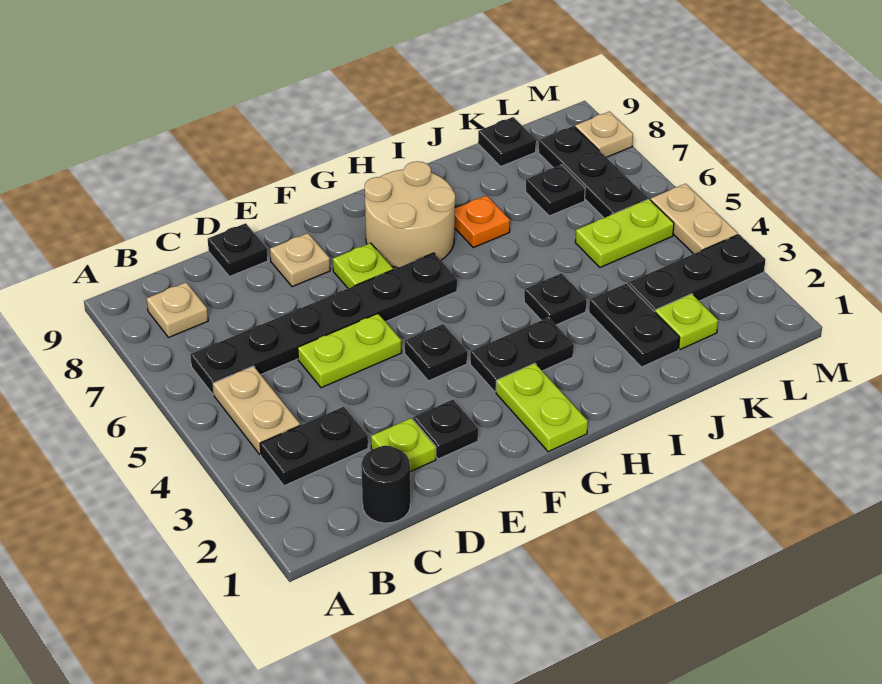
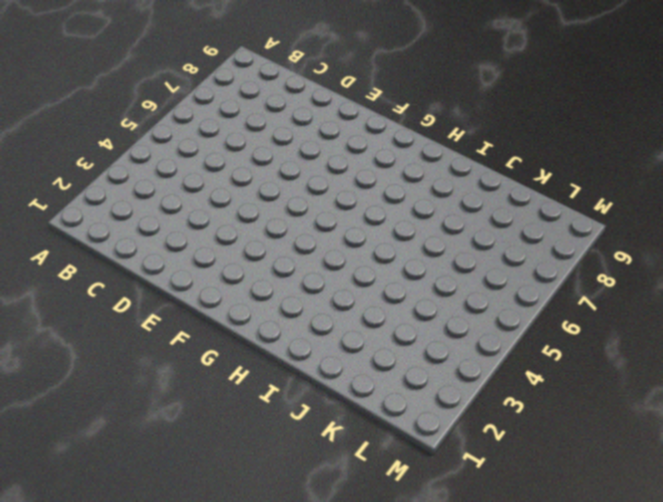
none -> black plate B3:C3 level 1
none -> tan plate B4:B5 level 1
none -> black plate B6:G6 level 1

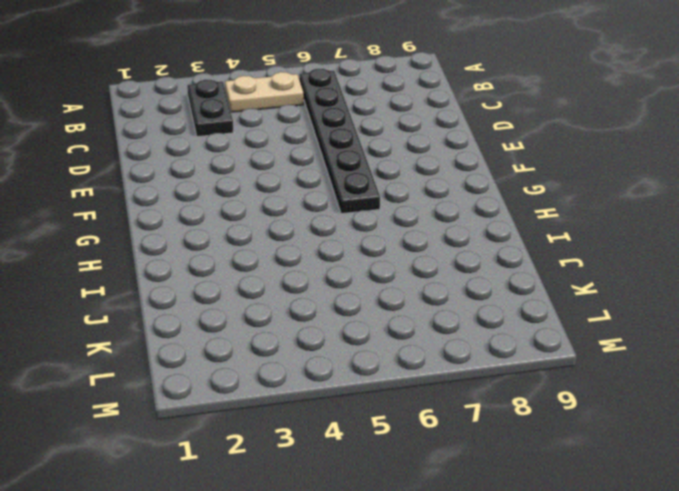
none -> tan plate B8 level 1
none -> black round brick C1 level 1
none -> lime plate D2 level 1

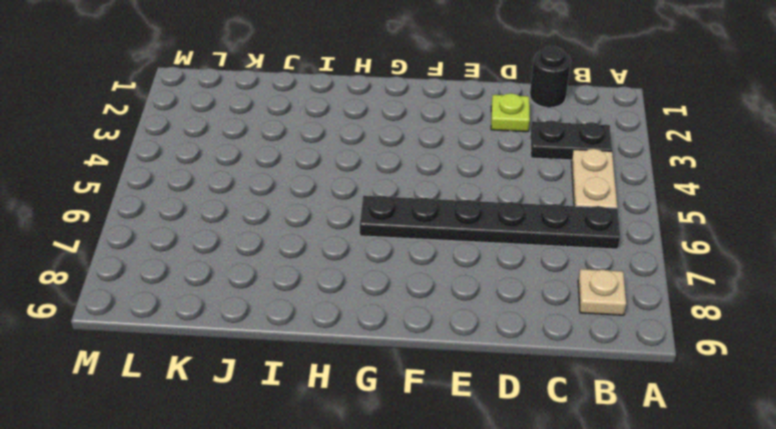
none -> lime plate D5:E5 level 1
none -> black plate D9 level 1
none -> black plate E2 level 1

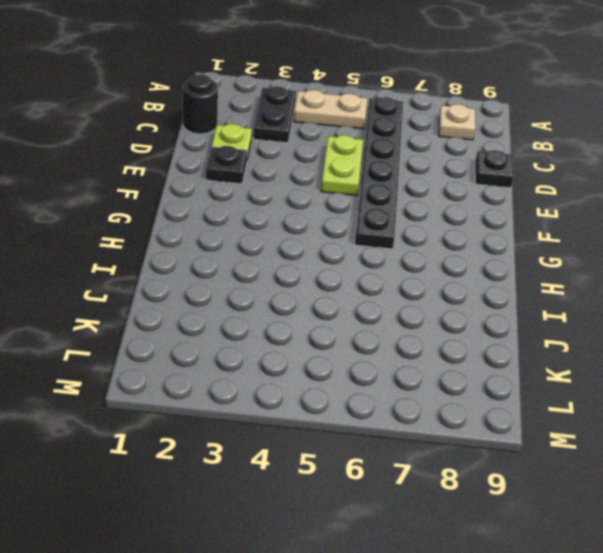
none -> tan plate E8 level 1
none -> black plate F4 level 1
none -> lime plate F7 level 1

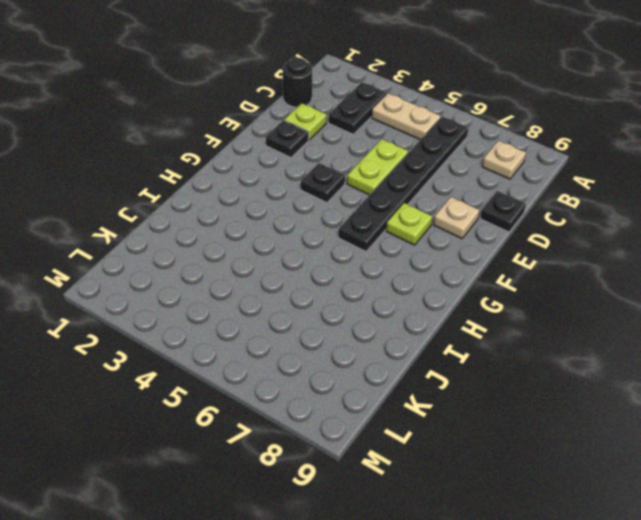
none -> lime plate G1:G2 level 1
none -> black plate G3:H3 level 1
none -> tan round brick G7:H8 level 1

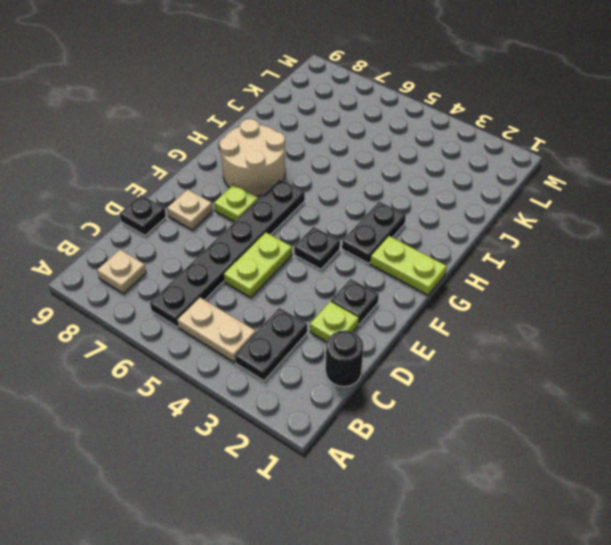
none -> black plate I4 level 1
none -> orange plate I7 level 1
none -> black plate J2:J3 level 1

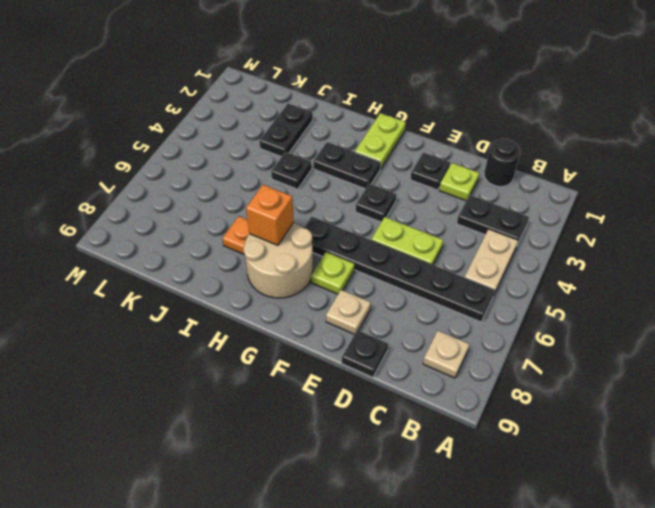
orange brick H7 level 2 -> none
none -> lime plate K2 level 1
none -> black plate K3:M3 level 1
none -> lime plate K5:L5 level 1

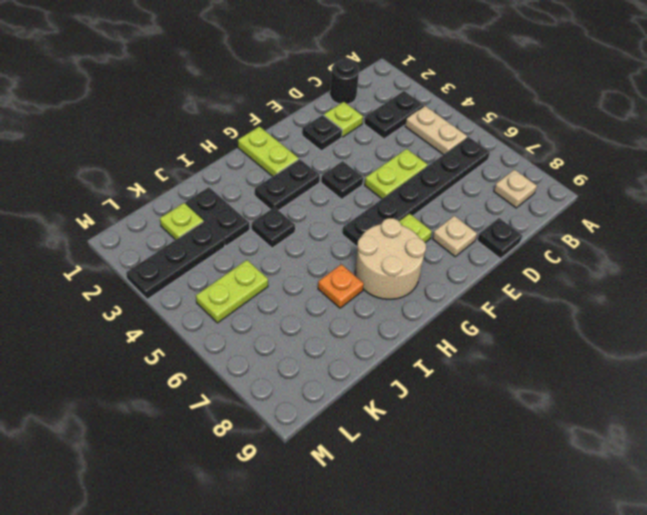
none -> black plate K7 level 1
none -> black plate K9 level 1
none -> black plate L6:L8 level 1

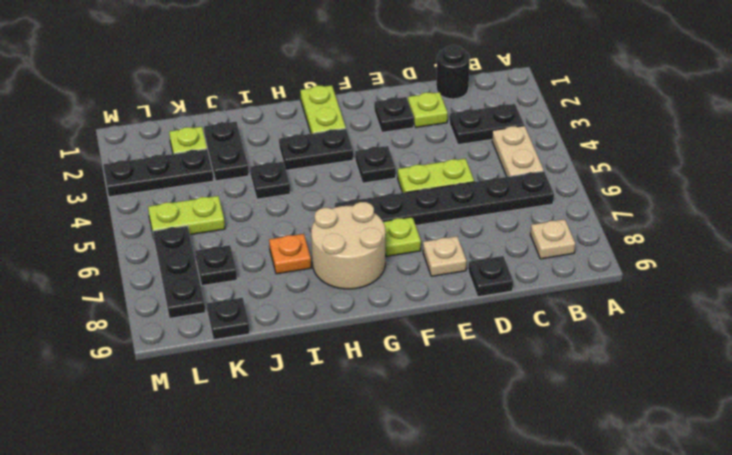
none -> tan plate M4:M5 level 1
none -> tan plate M8 level 1

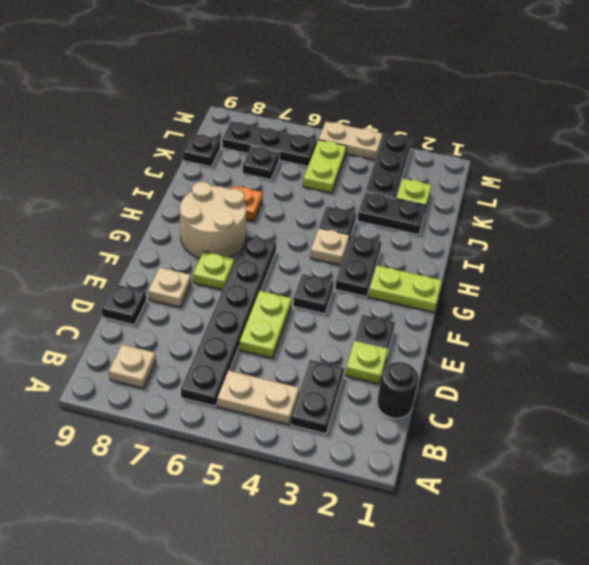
tan plate H4 level 1 -> tan plate M8 level 1

